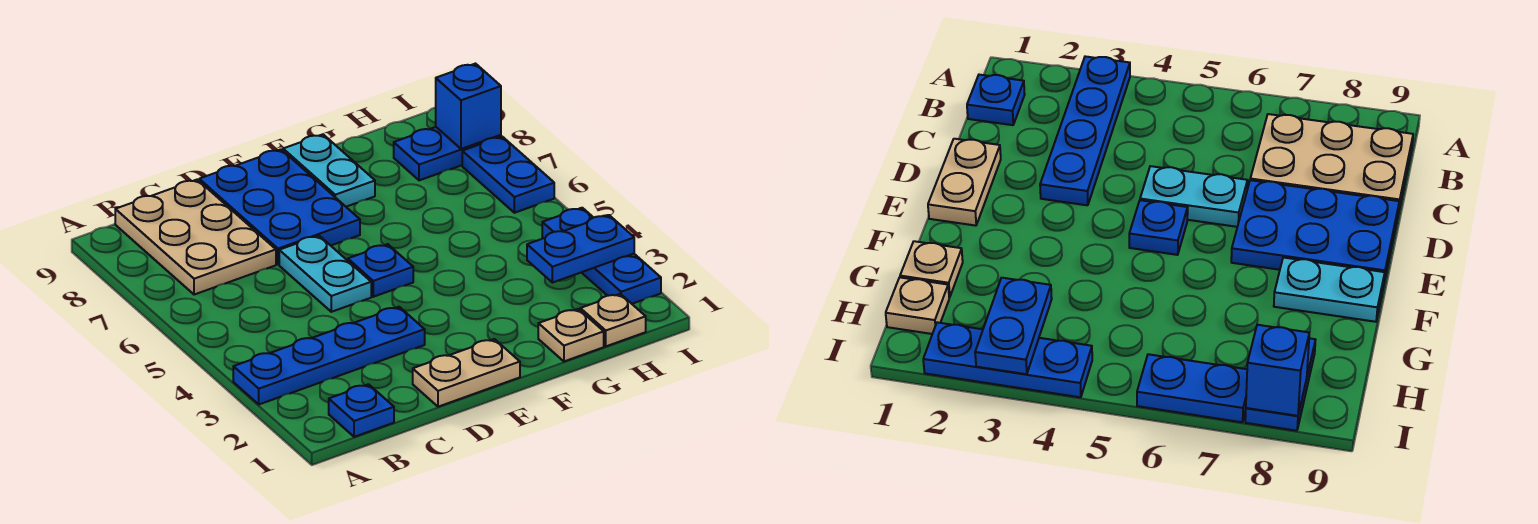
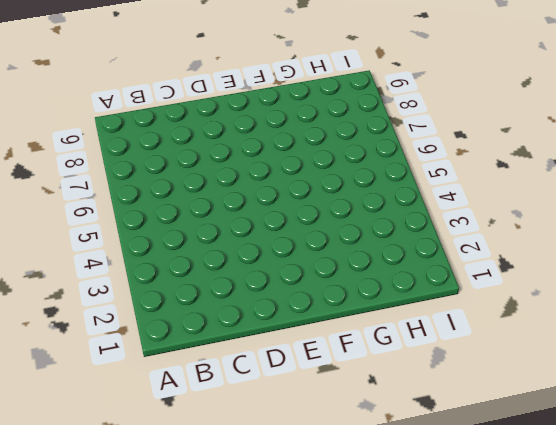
none -> blue plate A3:D3 level 1
none -> blue plate B1 level 1
none -> tan plate B7:C9 level 1

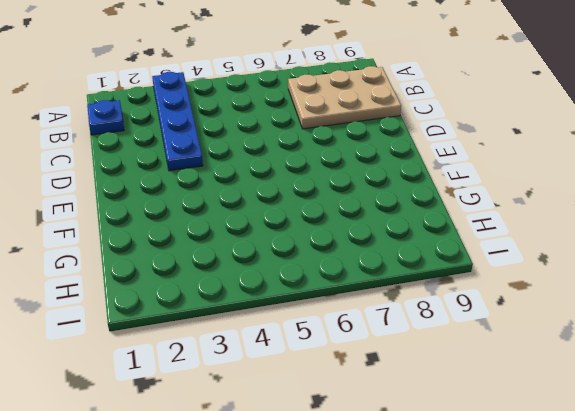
none -> tan plate D1:E1 level 1
none -> cyan plate D5:D6 level 1
none -> blue plate D7:E9 level 1

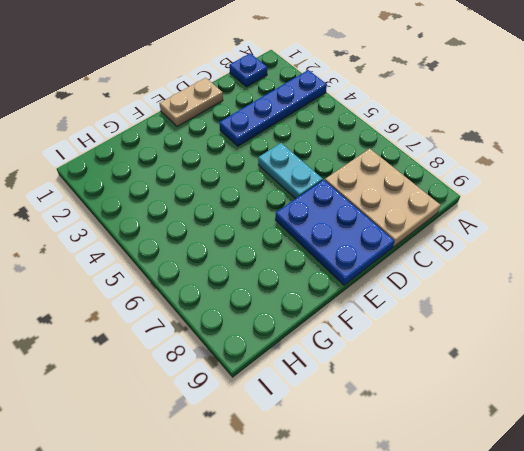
none -> blue plate E5 level 1
none -> cyan plate F8:F9 level 1
none -> tan plate G1 level 1

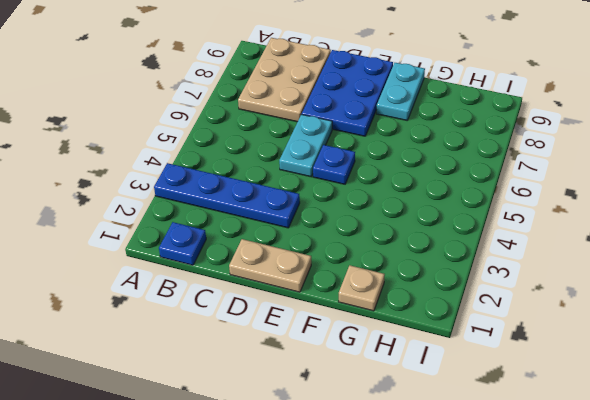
none -> tan plate H1 level 1
none -> blue plate H8:I8 level 1
none -> blue plate I2:I4 level 1

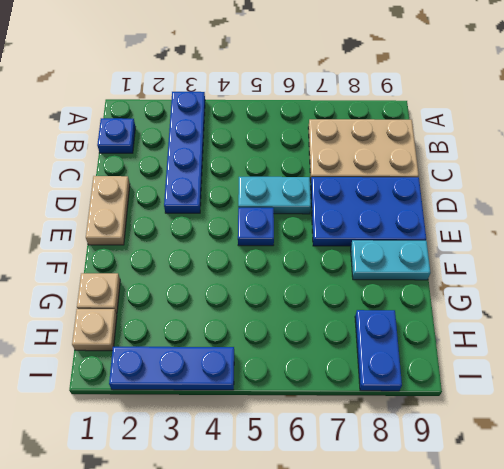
none -> blue plate I6:I7 level 1
none -> blue plate H3:I3 level 2
none -> blue brick I8 level 2

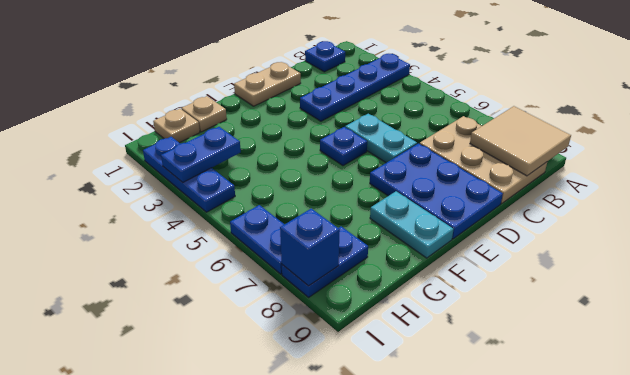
tan tile A8:B9 level 2 -> none

